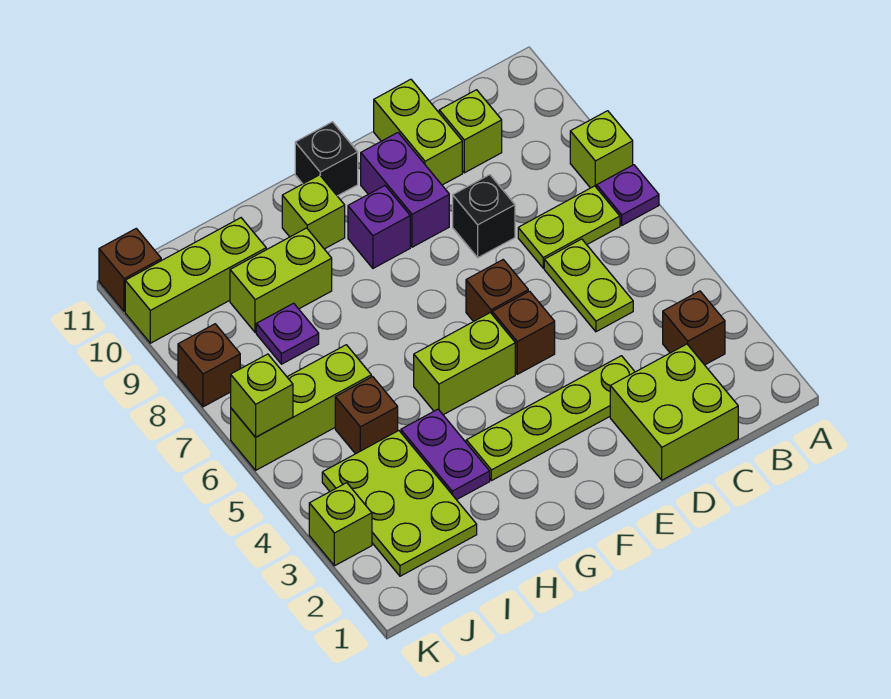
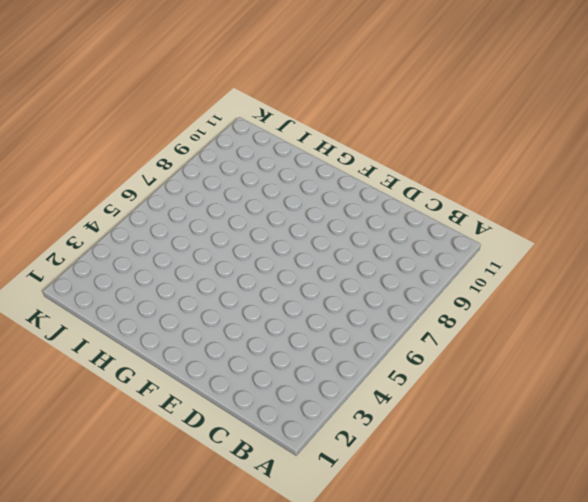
none -> purple plate A7 level 1
none -> lime brick A8 level 1
none -> brown brick B3 level 1

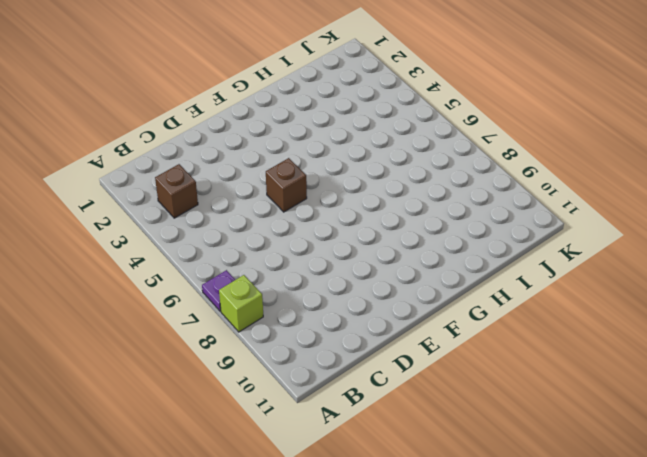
none -> lime plate B7:C7 level 1
none -> lime brick C1:D2 level 1
none -> lime plate C5:C6 level 1

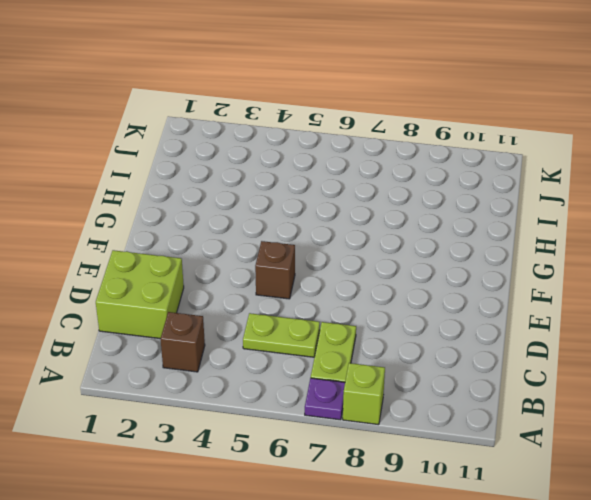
none -> lime brick C10 level 1
none -> lime plate D3:G3 level 1
none -> black brick D8 level 1

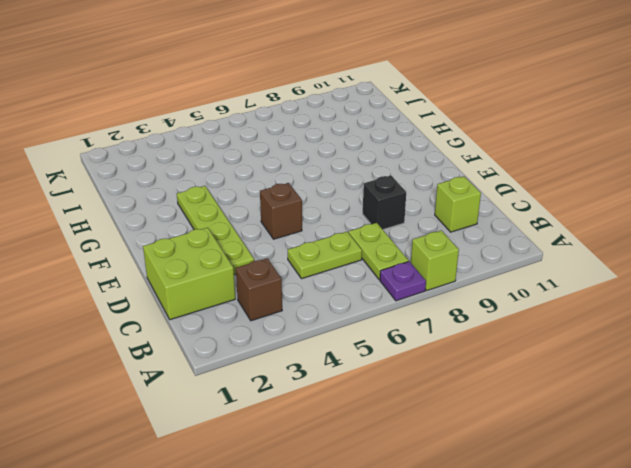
none -> lime brick D10:D11 level 1
none -> brown brick E6 level 1
none -> purple brick E9:E10 level 1

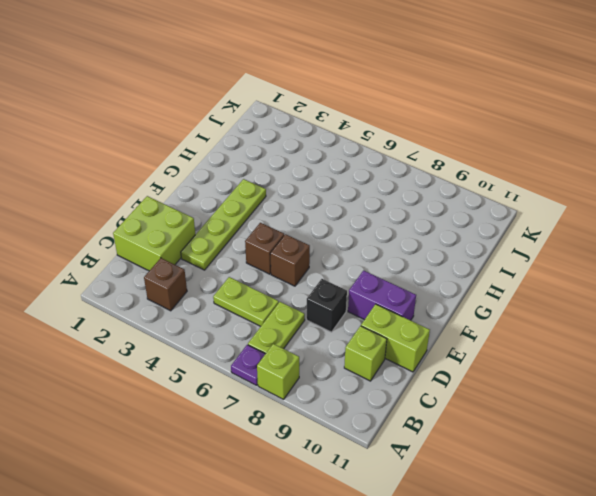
none -> lime brick F5:G5 level 1
none -> purple brick F9 level 1
none -> black brick F11 level 1

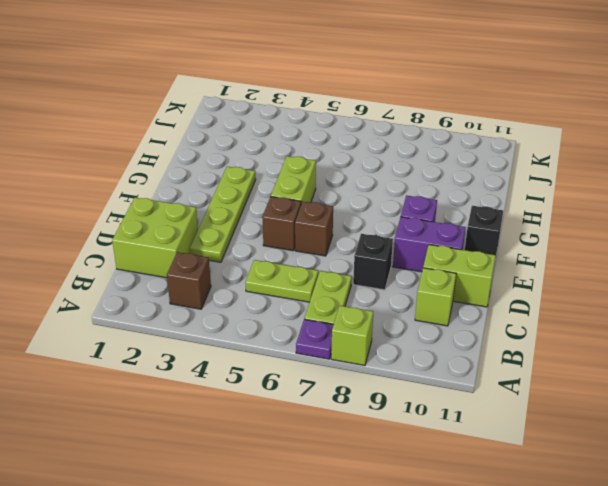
none -> lime brick G10 level 1
none -> purple plate H3:H4 level 1
none -> lime brick H9:I9 level 1

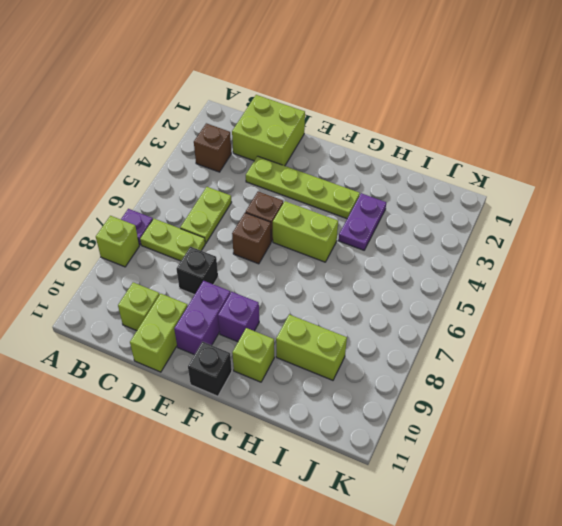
none -> lime plate I2:J4 level 1
none -> brown brick I5 level 1
none -> lime brick I6:K6 level 1

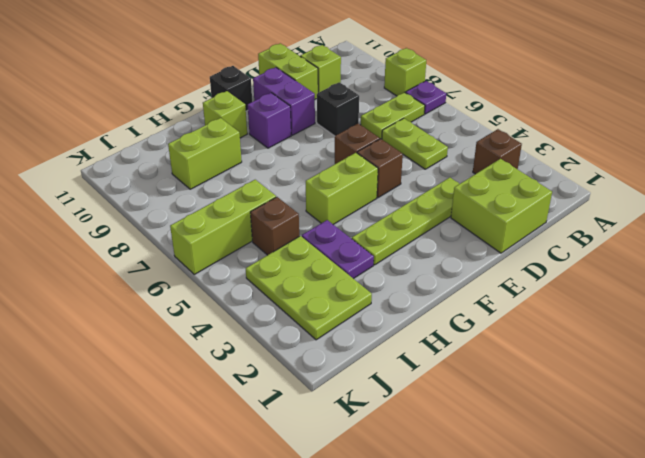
none -> purple plate I8 level 1
none -> lime brick I10:K10 level 1
none -> lime brick K3 level 1

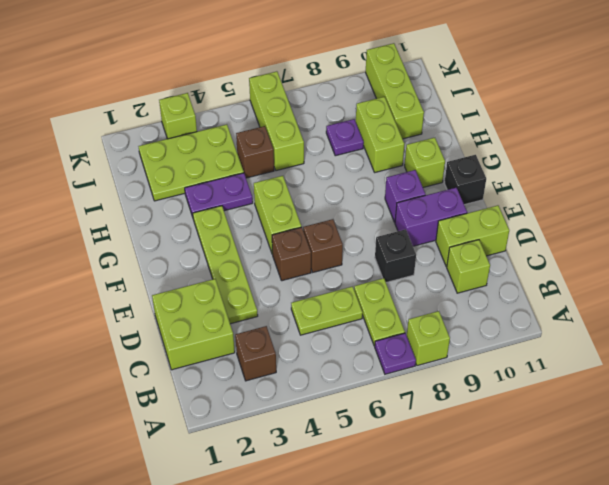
none -> brown brick K8 level 1
none -> brown brick K11 level 1
none -> lime brick K6 level 2

